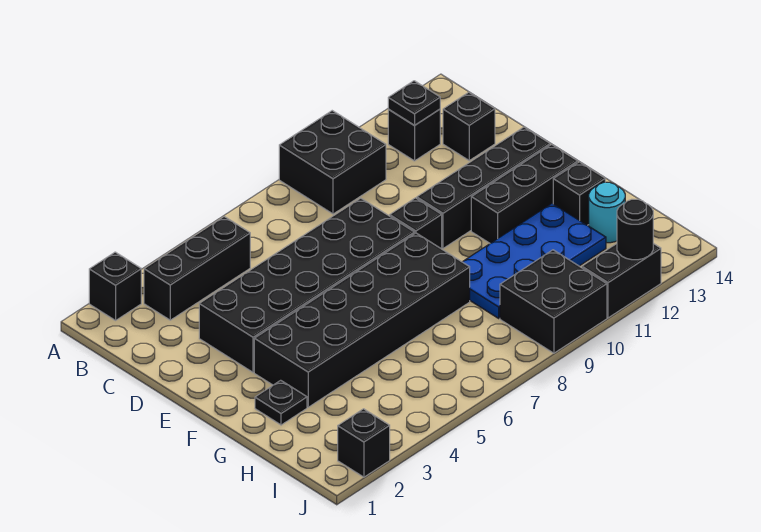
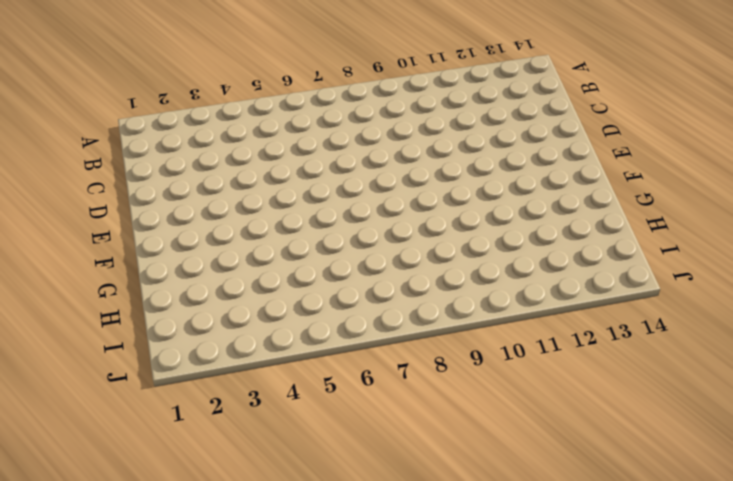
none -> black brick A2 level 1
none -> black brick A9:B10 level 1
none -> black brick B3:B5 level 1

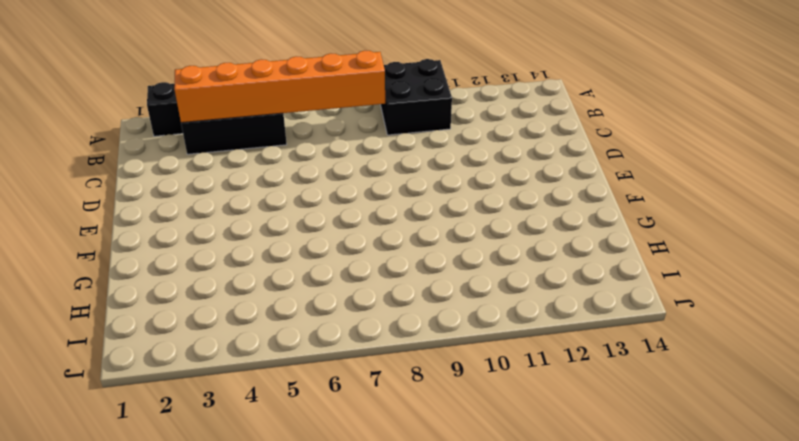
orange brick B3:B8 level 2 -> none
none -> black brick B12 level 1
none -> black brick C13 level 1
none -> black brick D3:E8 level 1

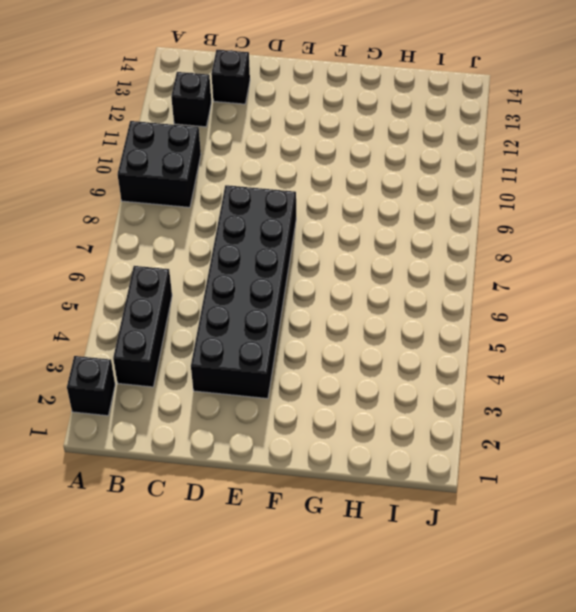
none -> black brick E9 level 1
none -> black brick E10:E13 level 1
none -> black brick F3:G8 level 1

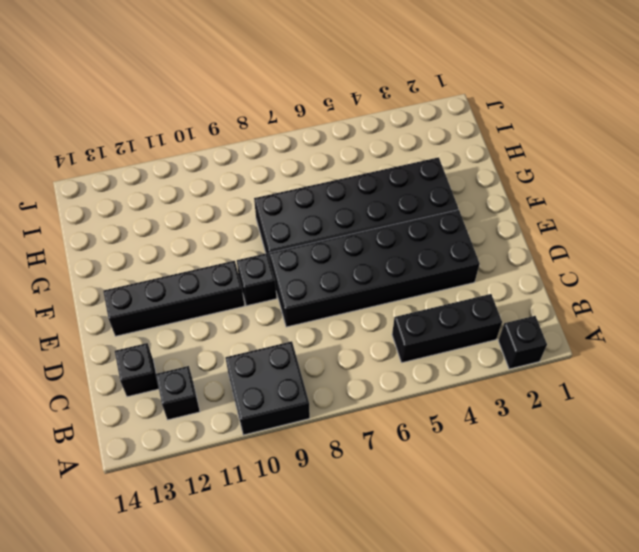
none -> black brick F11:F13 level 1
none -> black plate G2 level 1
none -> blue plate G9:H12 level 1

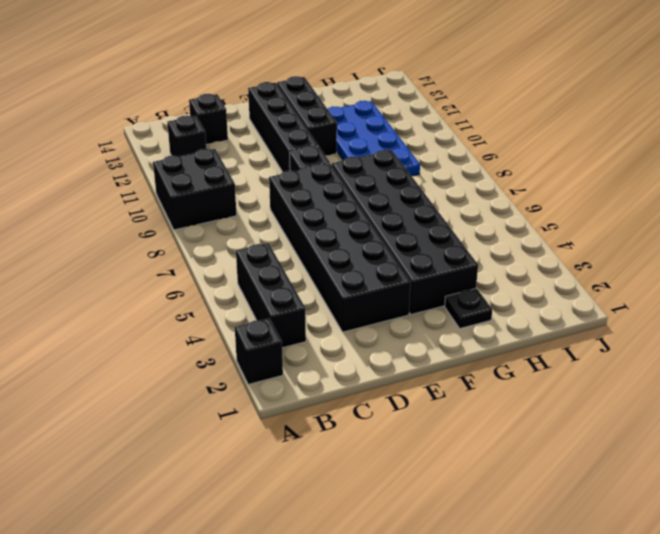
none -> black brick G13 level 1
none -> cyan round brick H13 level 1
none -> black brick I9:J10 level 1

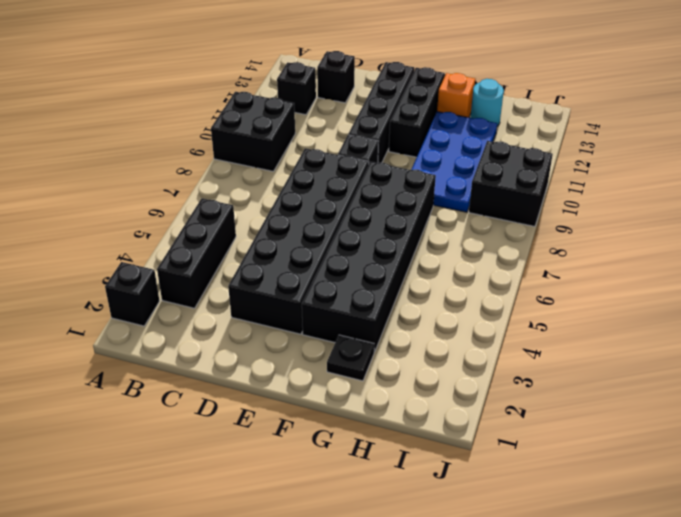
orange brick G13 level 1 -> black brick G13 level 1
none -> black brick J2 level 1
none -> black brick J11:J12 level 1
none -> black plate B12 level 2

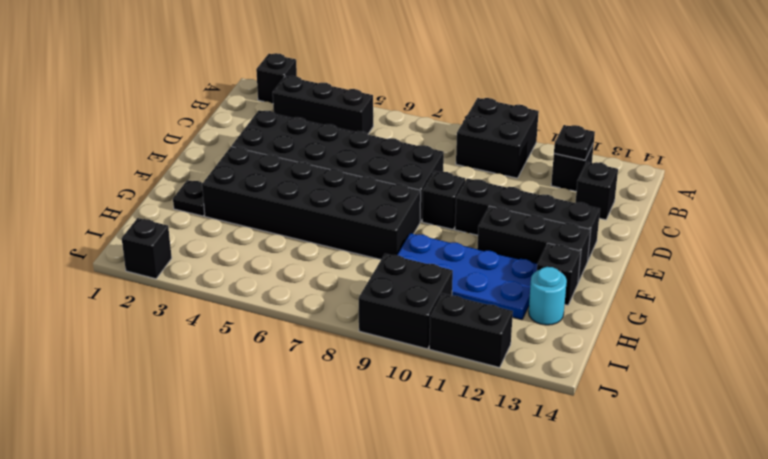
none -> black round brick J12 level 2

